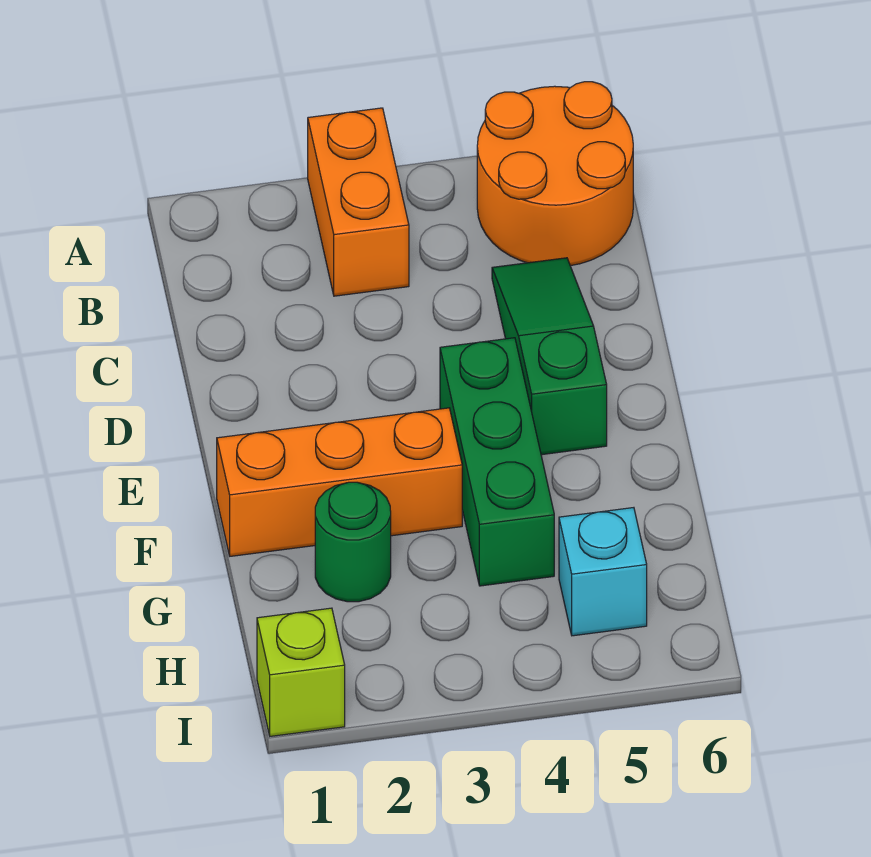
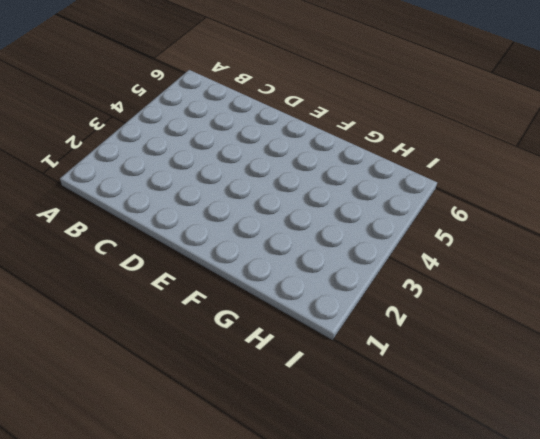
none -> orange brick A3:B3 level 1
none -> orange round brick A5:B6 level 1

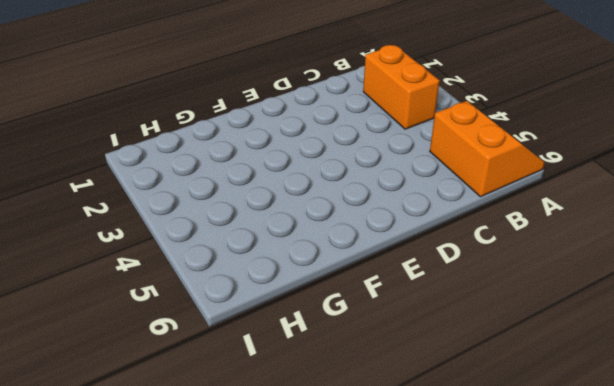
orange slope A5:B6 level 1 top B -> orange round brick A5:B6 level 1
orange brick B2:B3 level 1 -> orange brick A3:B3 level 1
none -> green slope C5:E5 level 1 top E
none -> green brick E4:G4 level 1

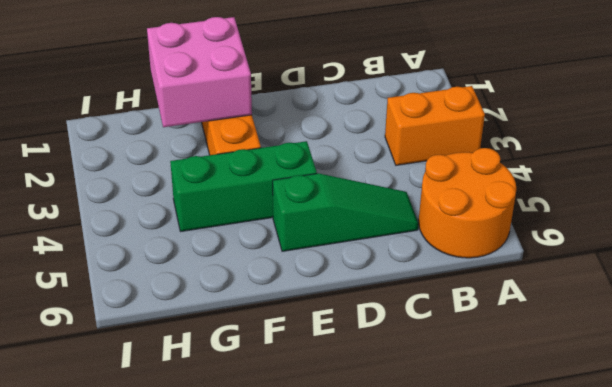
pink brick F1:G2 level 2 -> none
none -> green round brick G2 level 1
none -> cyan brick H5 level 1

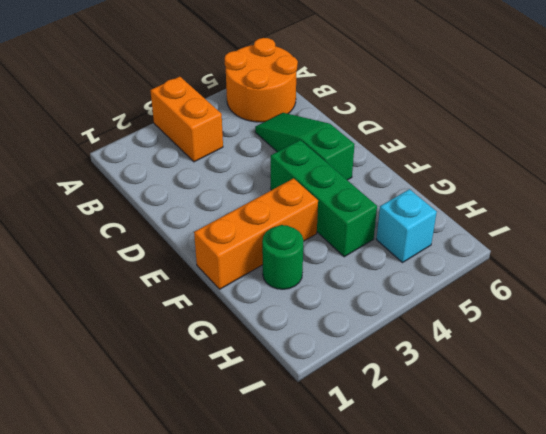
none -> lime brick I1 level 1

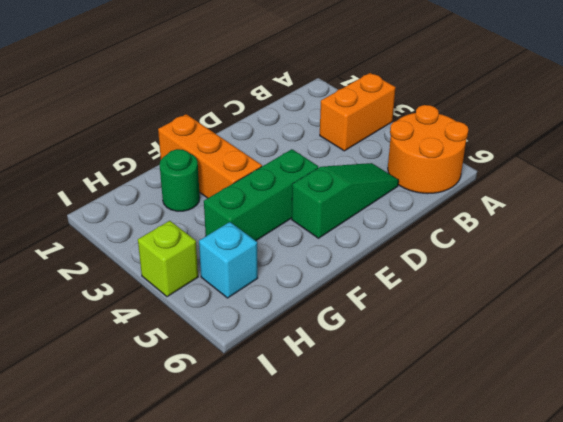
lime brick I4 level 1 -> lime brick I1 level 1

